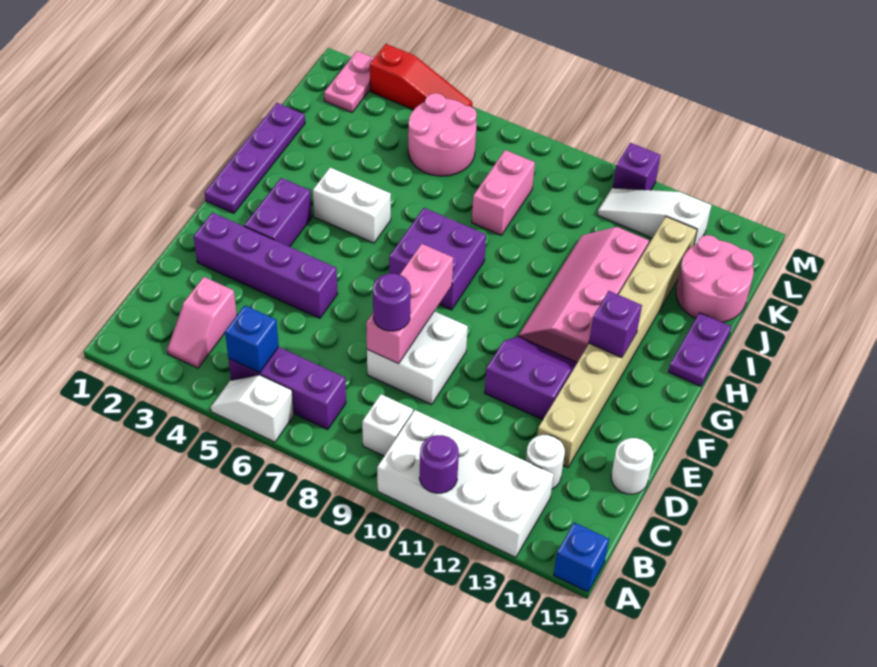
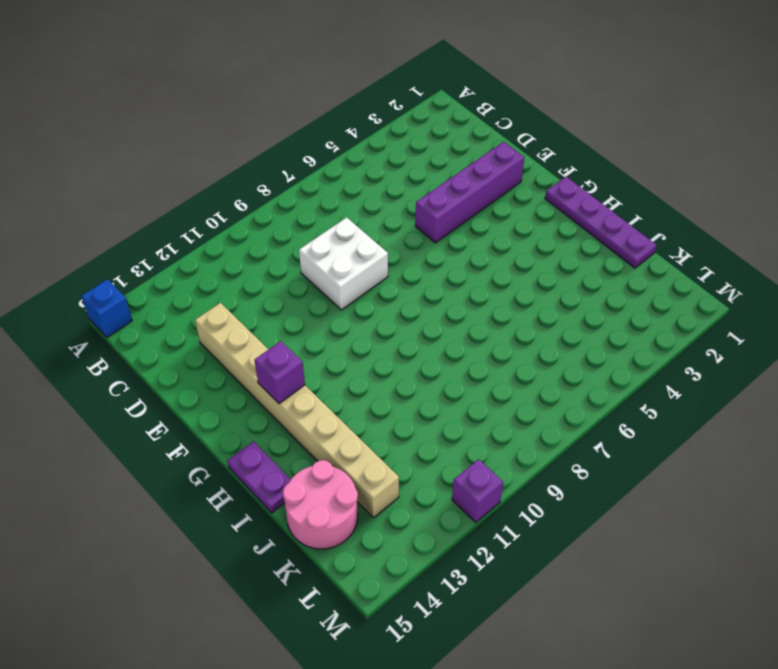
none -> white slope A5:A6 level 1 top 6
none -> white brick A10:B13 level 1
none -> pink slope B3:C3 level 1 top C
none -> purple brick B5:B7 level 1

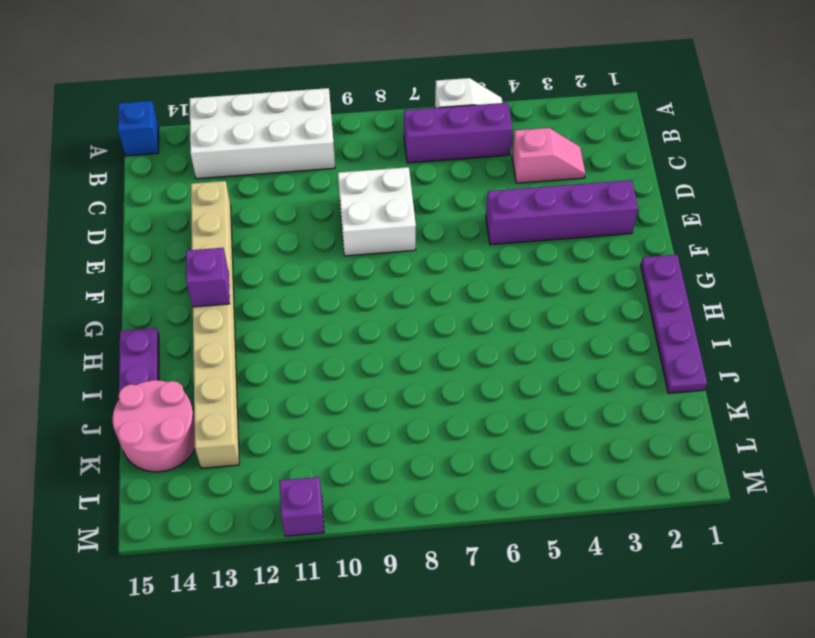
pink slope C3:C4 level 1 top 4 -> pink slope B3:C3 level 1 top C
none -> white brick B9 level 1
none -> white round brick C13 level 1
none -> white round brick D15 level 1
none -> purple slope E11:F12 level 1 top E

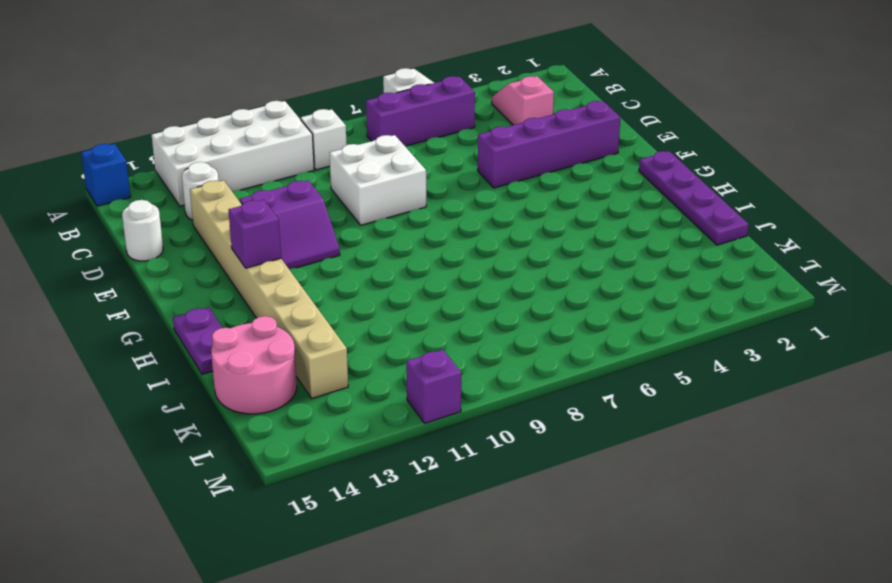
none -> purple brick F3:G3 level 1
none -> purple brick G7:H8 level 1
none -> pink slope G11:J12 level 1 top 12
none -> white brick H4:H5 level 1

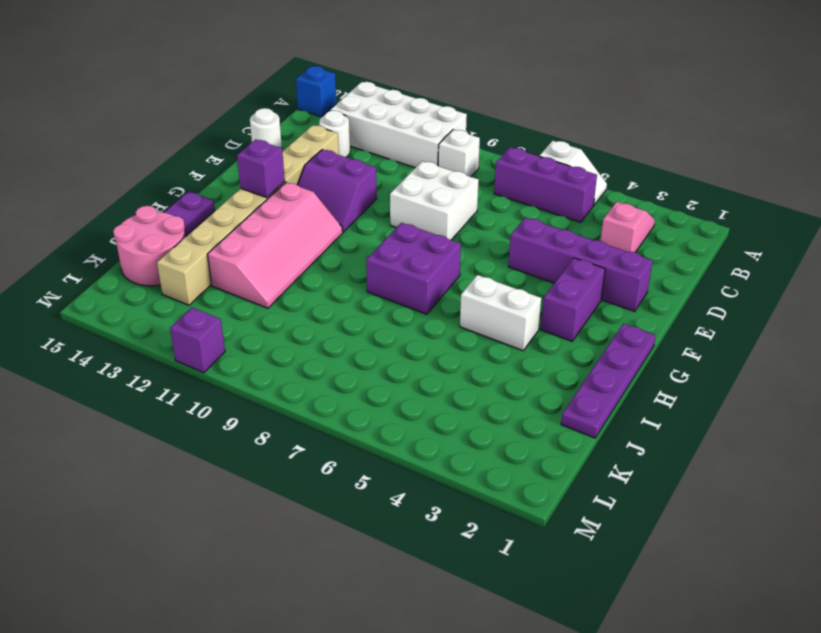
none -> pink brick J8:K8 level 1
none -> pink round brick K5:L6 level 1
none -> pink plate L2:M2 level 1
none -> white slope L11:L13 level 1 top 13

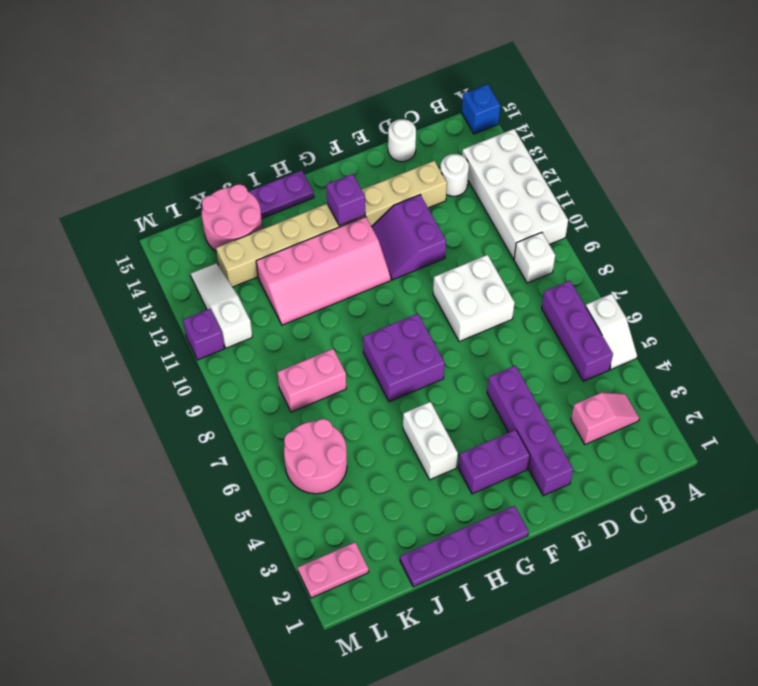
white slope L11:L13 level 1 top 11 -> white slope L11:L13 level 1 top 13
none -> red slope M3:M5 level 1 top 3
none -> purple round brick A11 level 2
none -> blue brick B5 level 2
none -> pink brick D8:F8 level 2

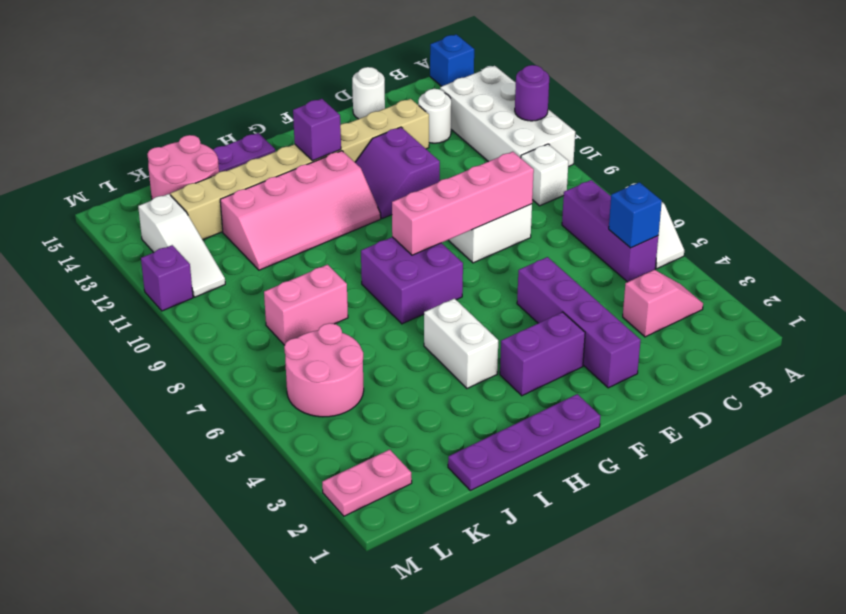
pink brick D8:G8 level 2 -> pink brick D8:F8 level 2
none -> red slope M3:M5 level 1 top 3
none -> purple round brick D8 level 3

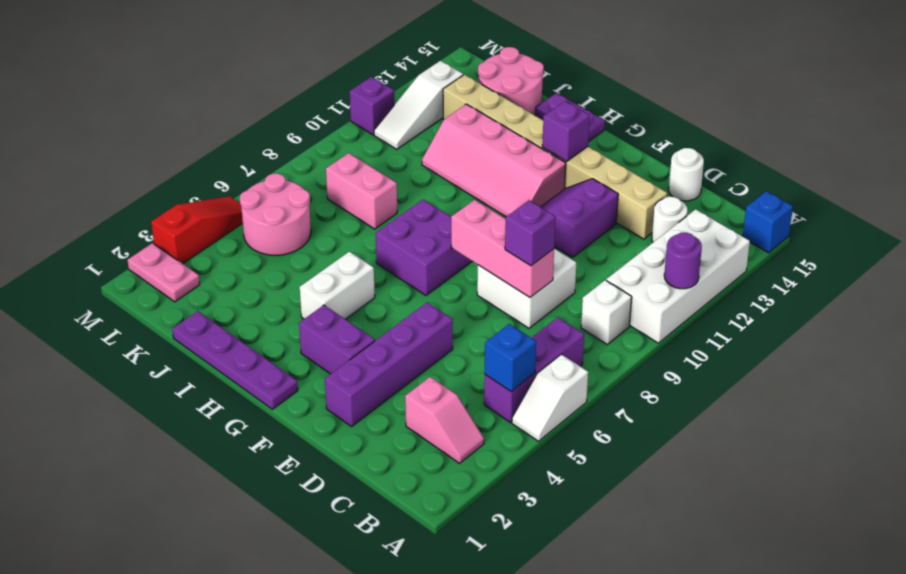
purple brick D8 level 3 -> purple round brick D8 level 3

